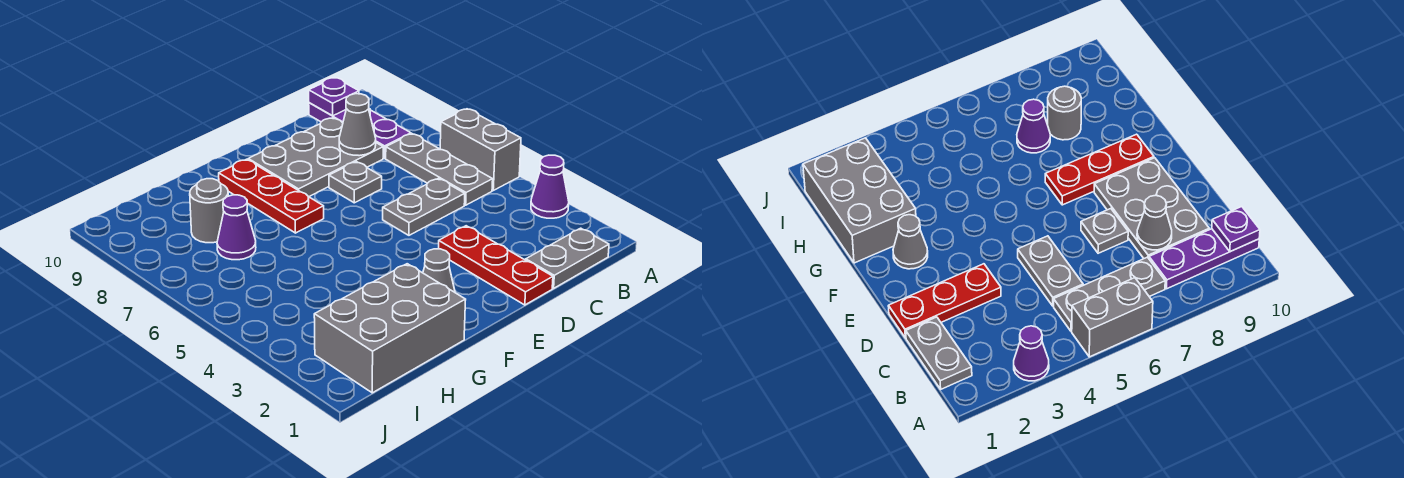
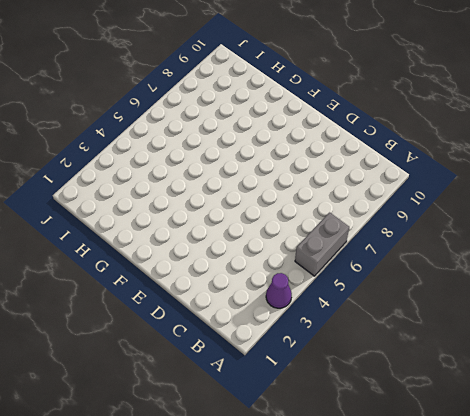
none -> grey plate B1:C1 level 1
none -> grey plate B5:B7 level 1
none -> purple plate B8:B10 level 1

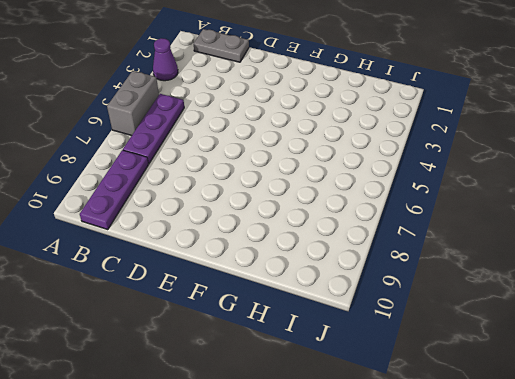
purple plate B5:B7 level 1 -> grey plate B5:B7 level 1
none -> grey plate C5:D5 level 1
none -> grey plate C8:E9 level 1
none -> red plate D1:D3 level 1

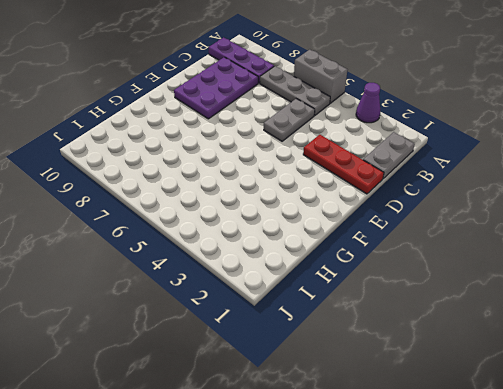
purple plate C8:E9 level 1 -> grey plate C8:E9 level 1
none -> grey plate D7 level 1
none -> grey cone F2 level 1
none -> red plate F7:F9 level 1

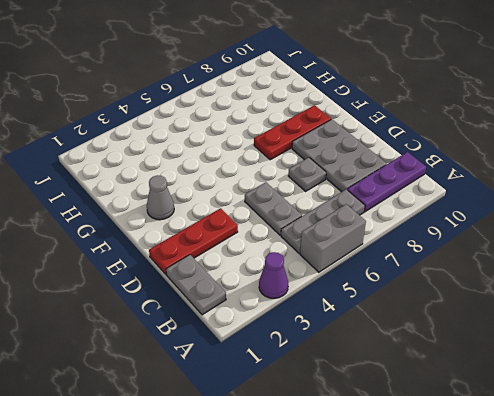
none -> grey brick G1:I2 level 1
none -> purple cone H7 level 1
none -> grey round brick H8 level 1

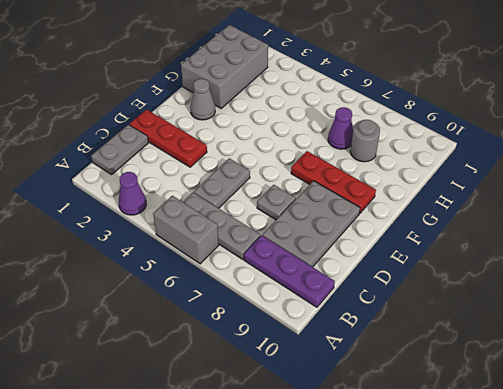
none -> purple plate B10 level 2
none -> grey cone C8 level 2

